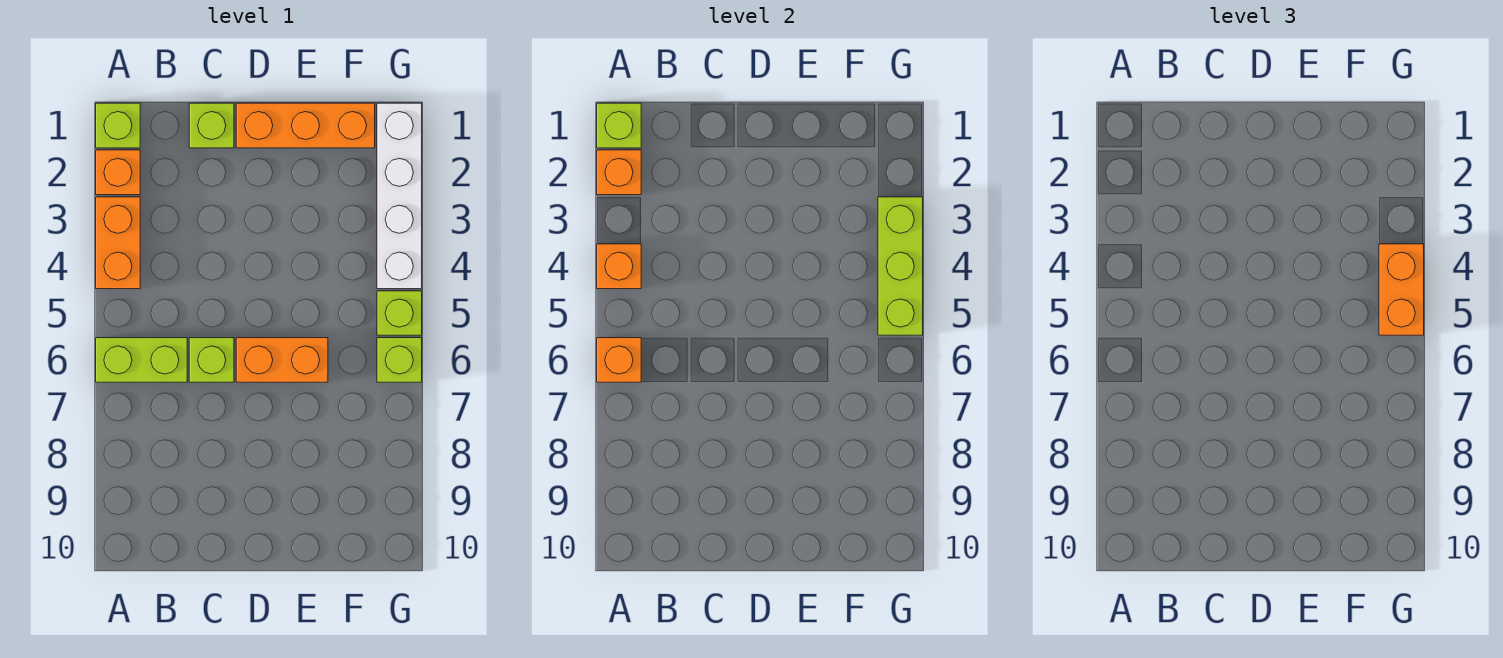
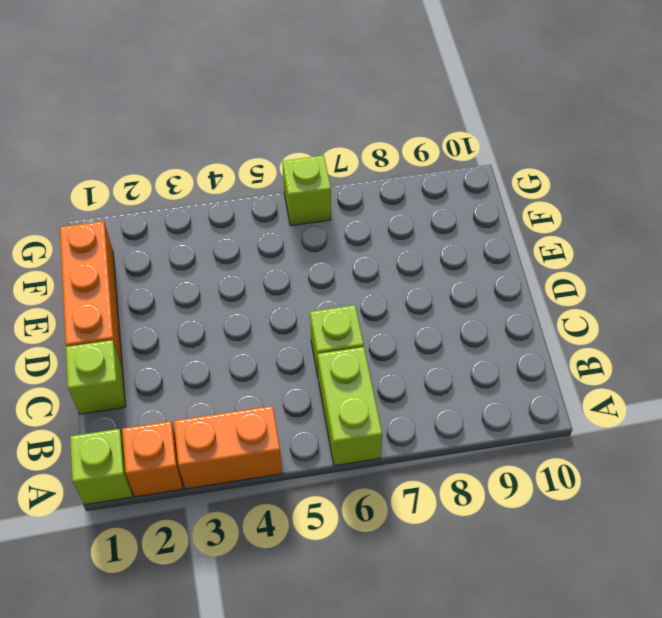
none -> orange brick D6:E6 level 1
none -> white brick G1:G4 level 1
none -> lime brick G5 level 1

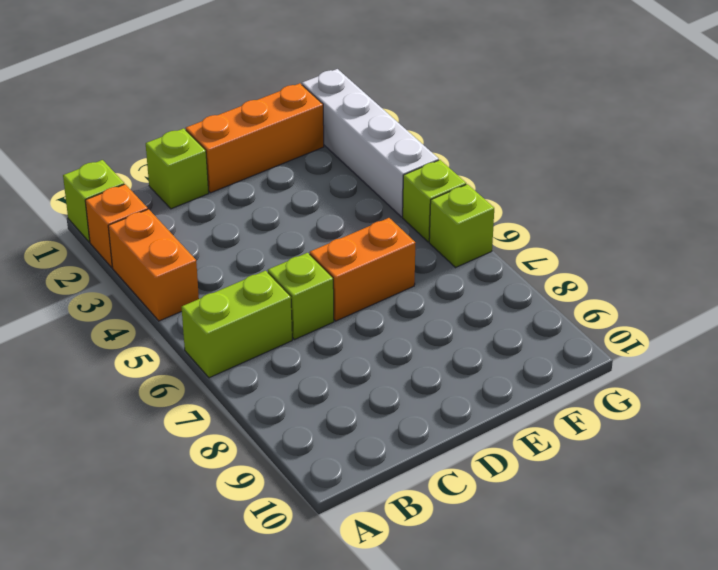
none -> lime brick A1 level 2
none -> orange brick A2 level 2
none -> orange brick A4 level 2

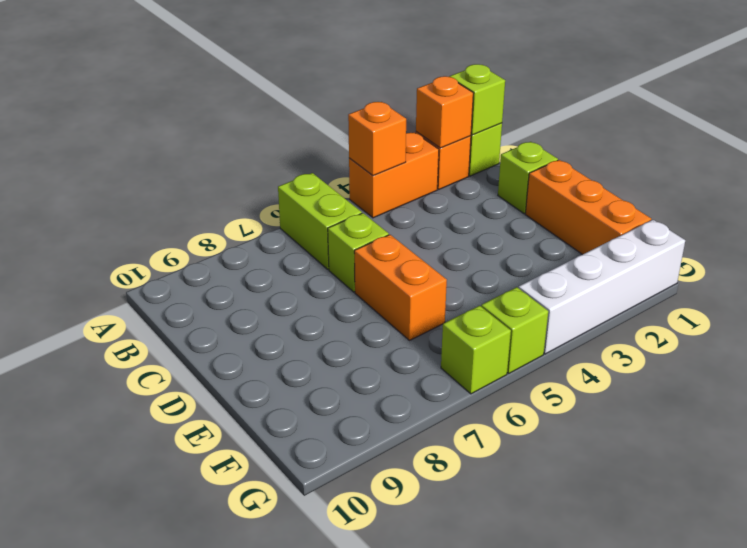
none -> orange brick A6 level 2
none -> lime brick G3:G5 level 2
none -> orange brick G4:G5 level 3

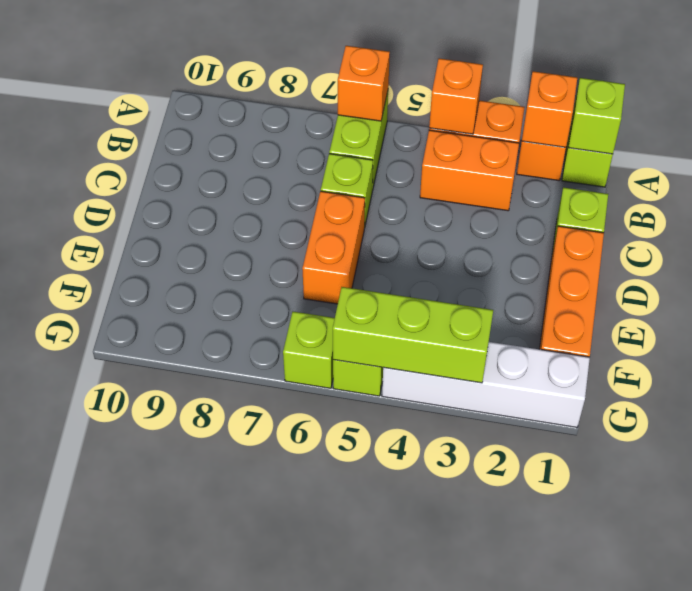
orange brick B3:B4 level 1 -> orange brick G4:G5 level 3

